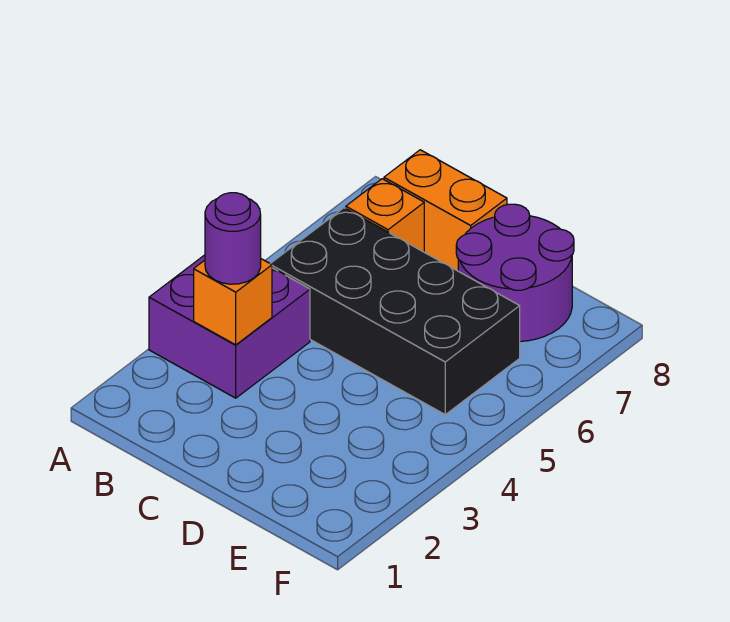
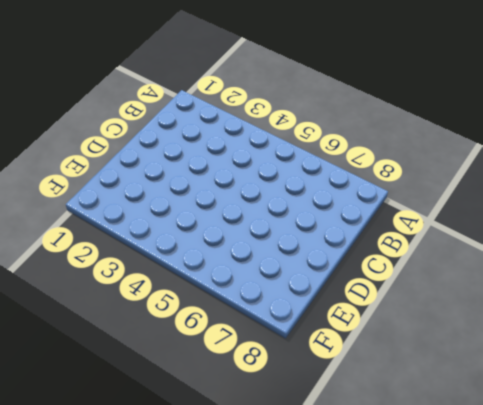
none -> purple brick A3:B4 level 1
none -> black brick B5:E6 level 1

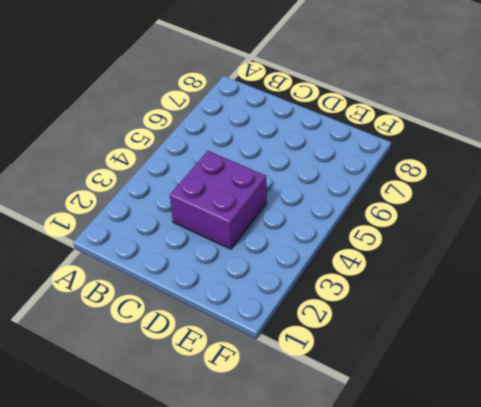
purple brick C3:D4 level 1 -> purple brick A3:B4 level 1
none -> black brick B5:E6 level 1
none -> orange brick B7 level 1

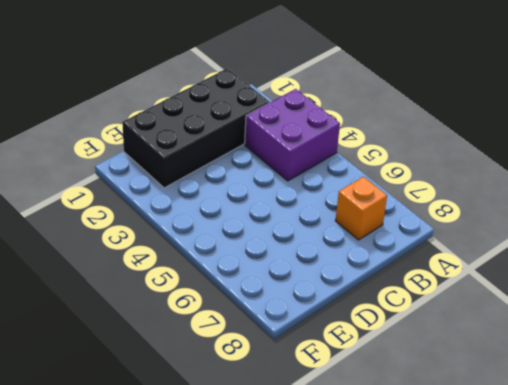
black brick B1:E2 level 1 -> black brick B5:E6 level 1
none -> orange brick B8:C8 level 1
none -> purple round brick D7:E8 level 1

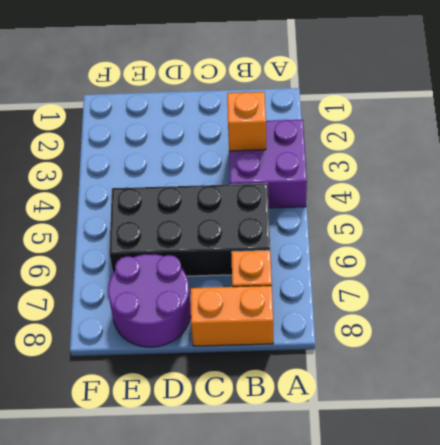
none -> purple round brick B3 level 3

